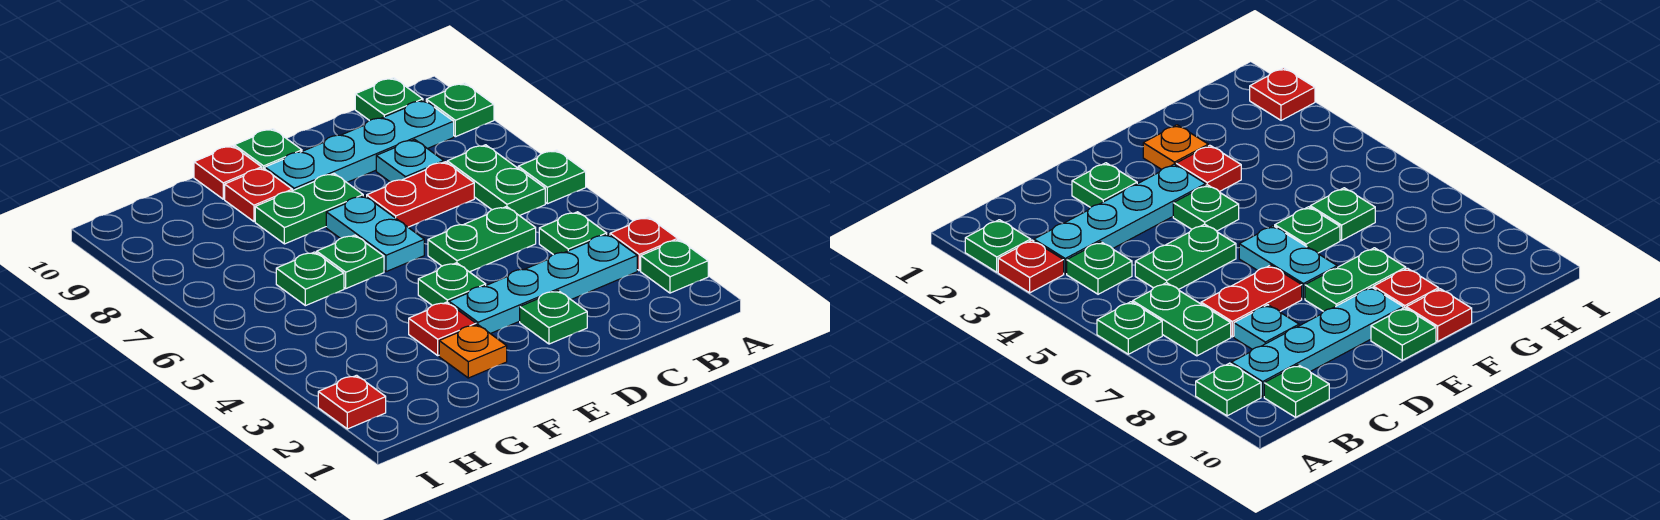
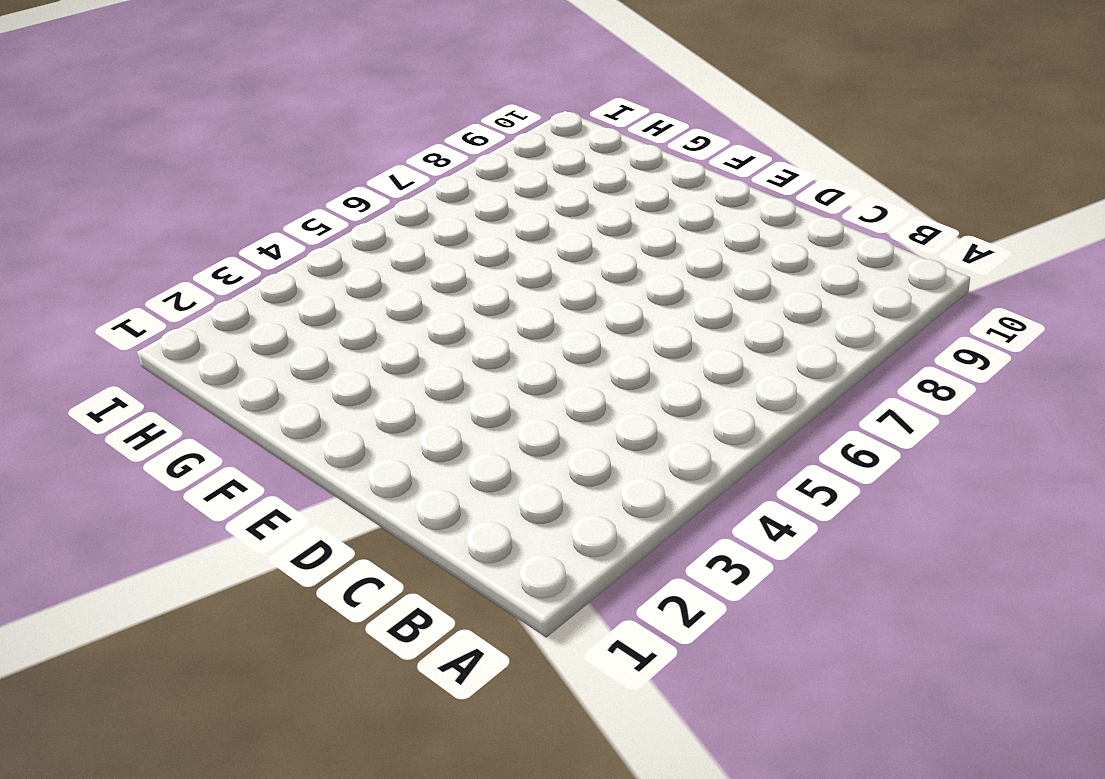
none -> green plate A2 level 1
none -> red plate A3 level 1
none -> green plate A6 level 1

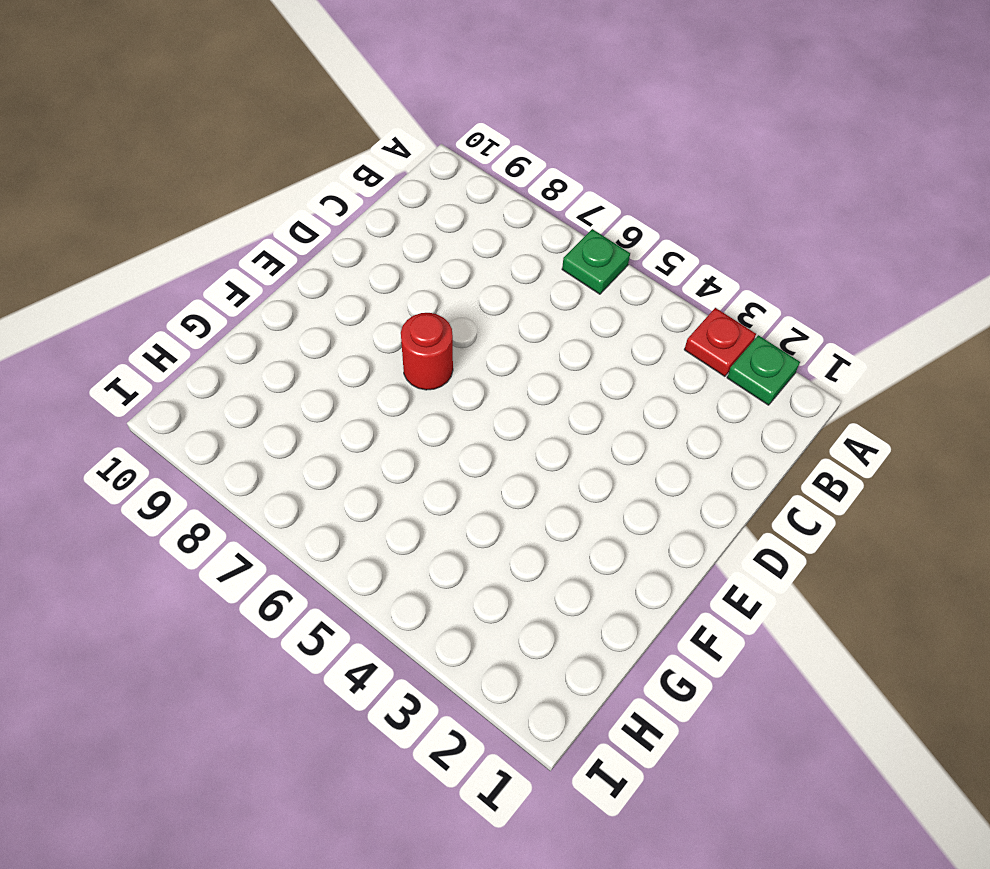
red round brick E7 level 1 -> cyan plate E6:E7 level 1
none -> green plate A9 level 1
none -> cyan plate B3:E3 level 1
none -> green plate B4 level 1

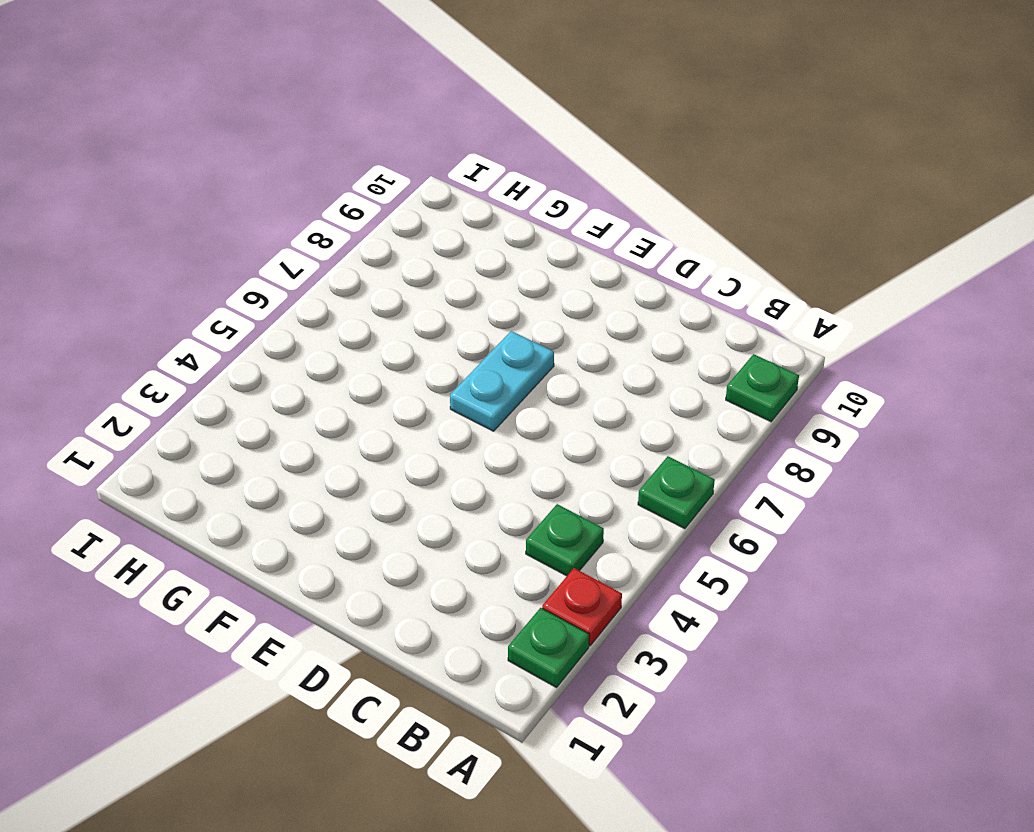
none -> cyan plate B3:E3 level 1
none -> green plate B6:B7 level 1
none -> cyan plate B9:E9 level 1

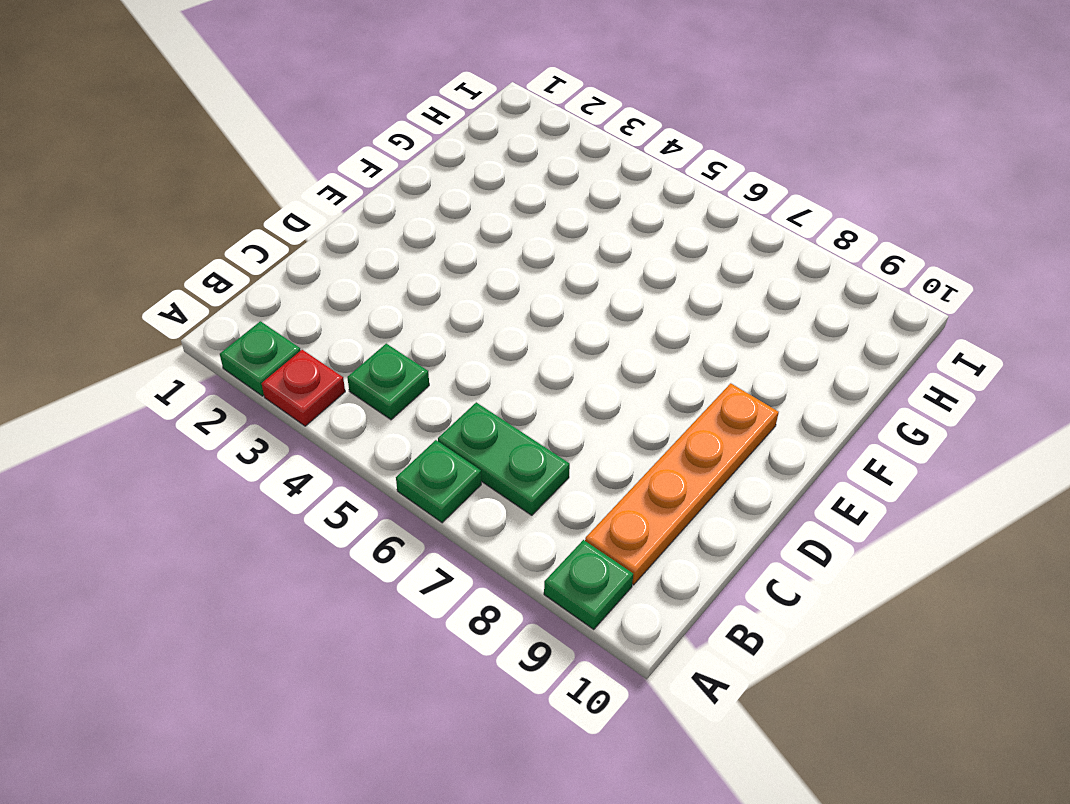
orange plate B9:E9 level 1 -> cyan plate B9:E9 level 1
none -> cyan plate B3:E3 level 1
none -> green plate B10 level 1
none -> green plate C5:D5 level 1

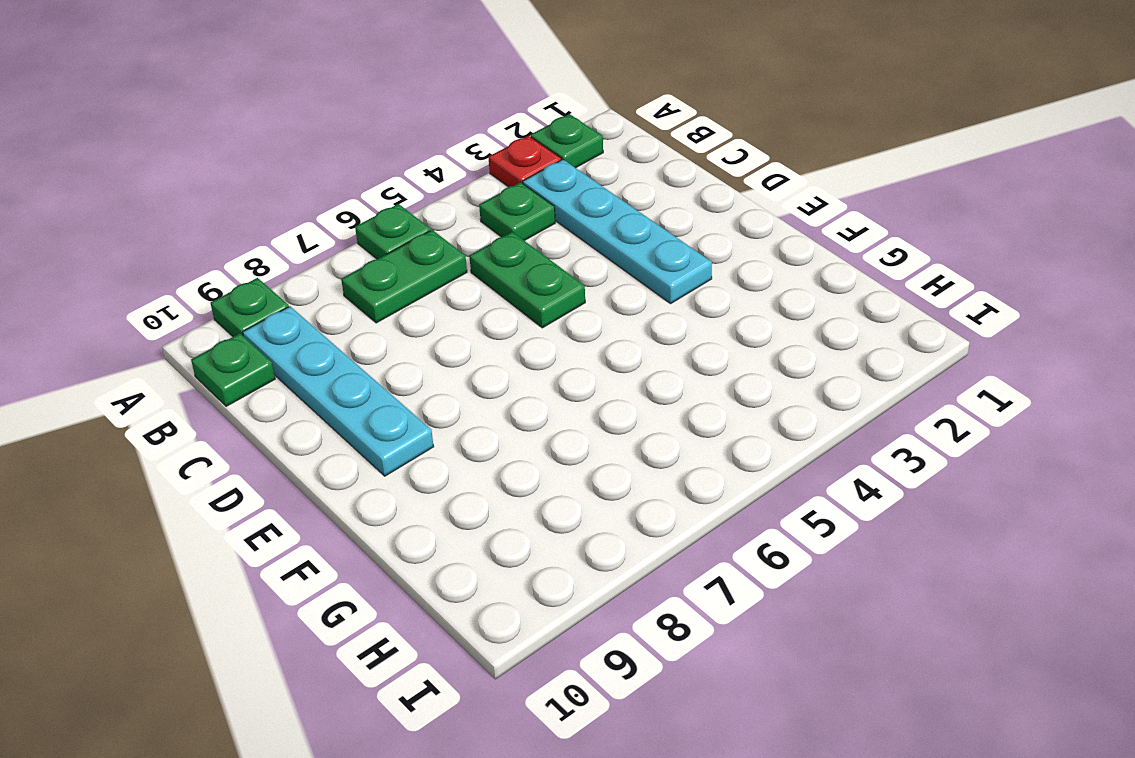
none -> red plate C7:D7 level 1
none -> cyan plate C8 level 1
none -> green plate D2 level 1

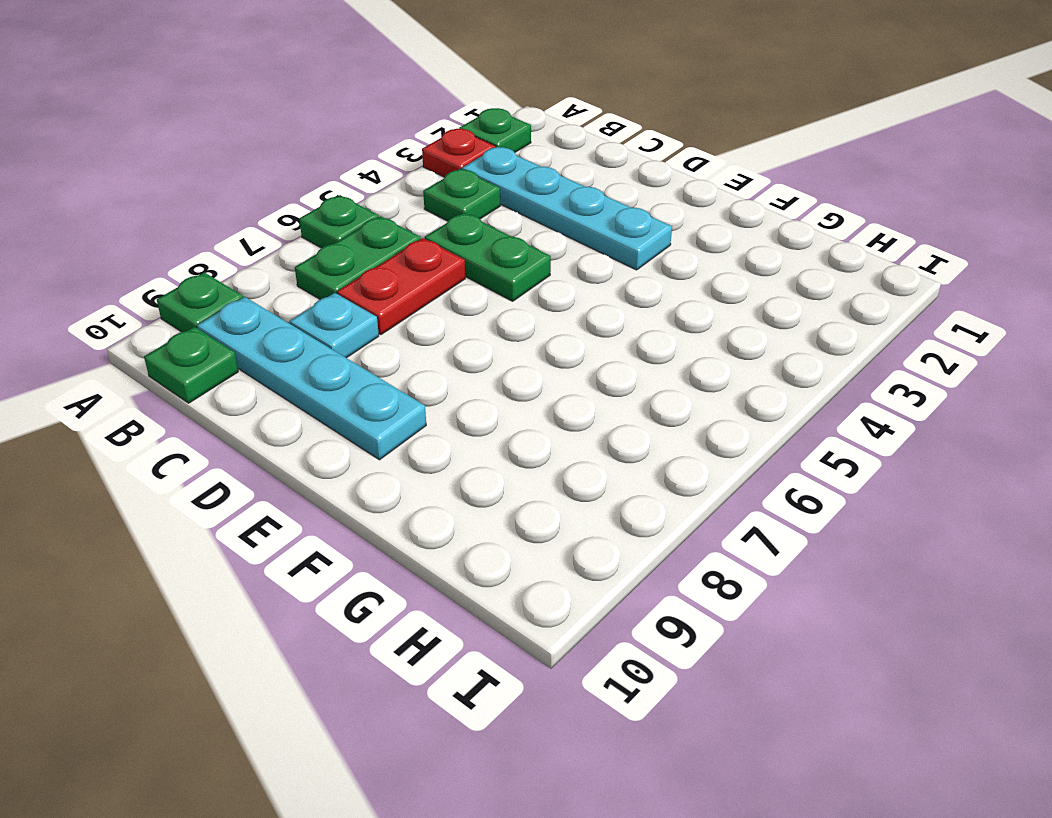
red plate C6:C7 level 1 -> red plate C7:D7 level 1
none -> green plate D2 level 1
none -> green plate E4 level 1
none -> cyan plate E6:E7 level 1

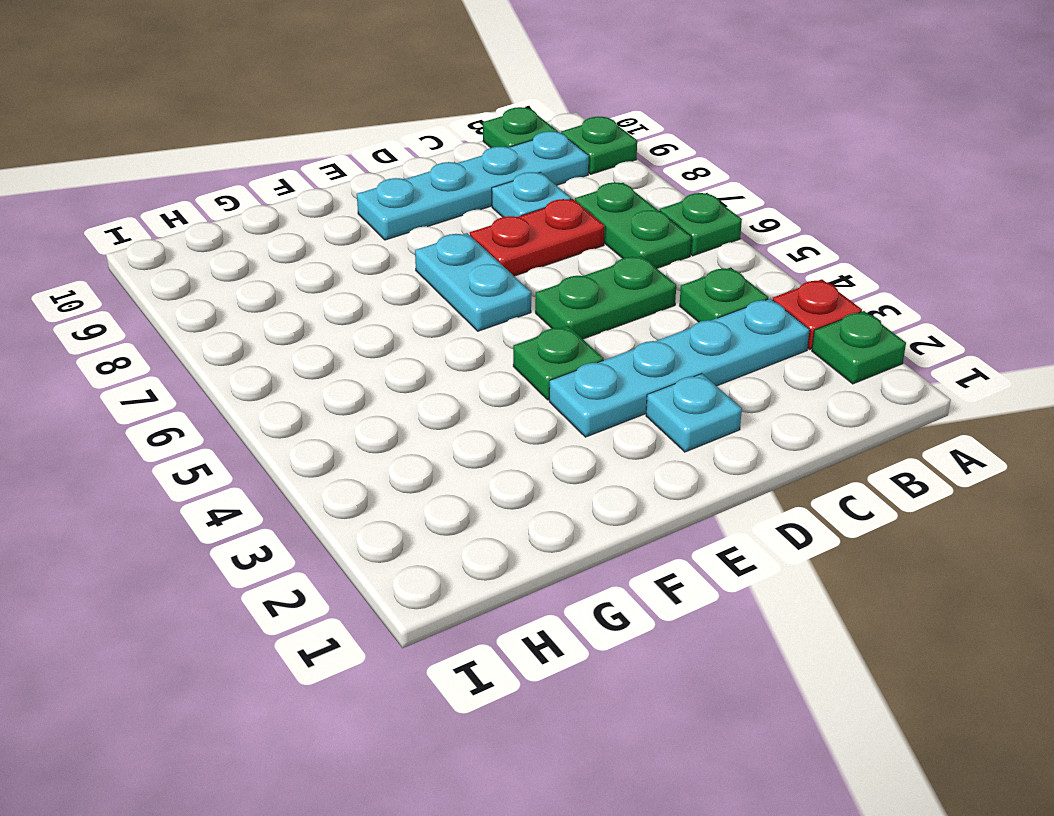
cyan plate D2 level 1 -> green plate D2 level 1
none -> green plate E8:F8 level 1
none -> green plate E10 level 1
none -> orange plate F2 level 1

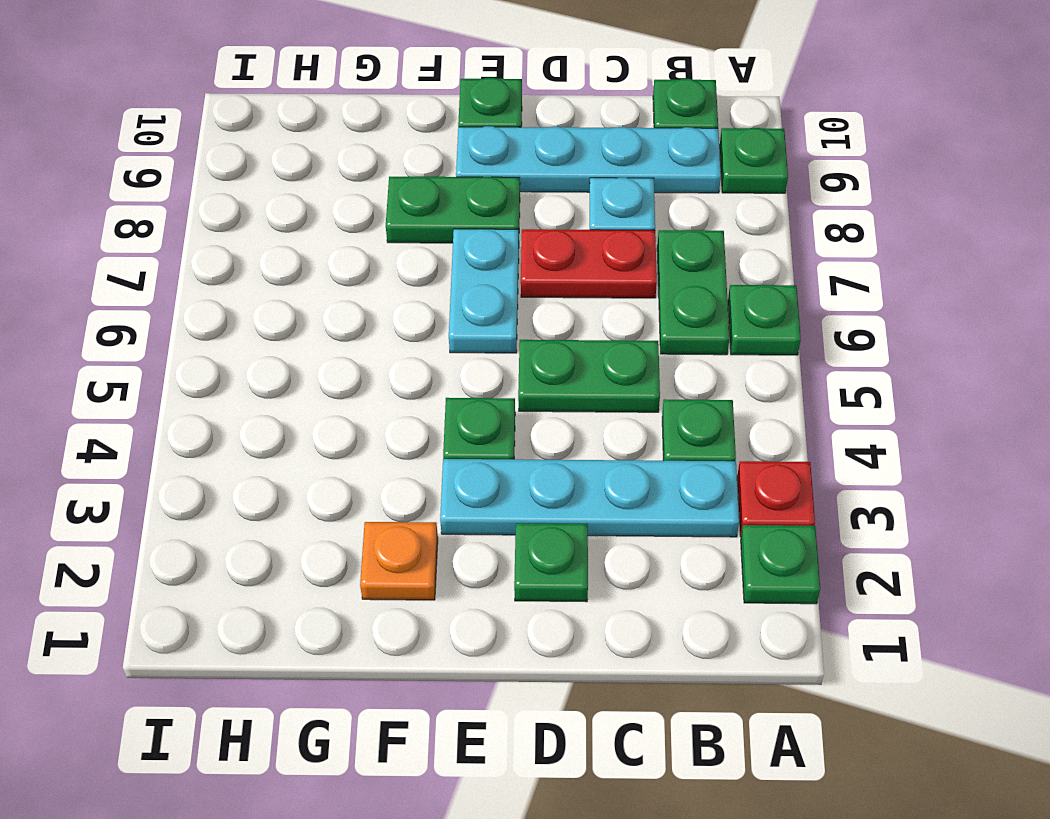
none -> red plate F3 level 1
none -> green plate F6 level 1
none -> red plate F9 level 1

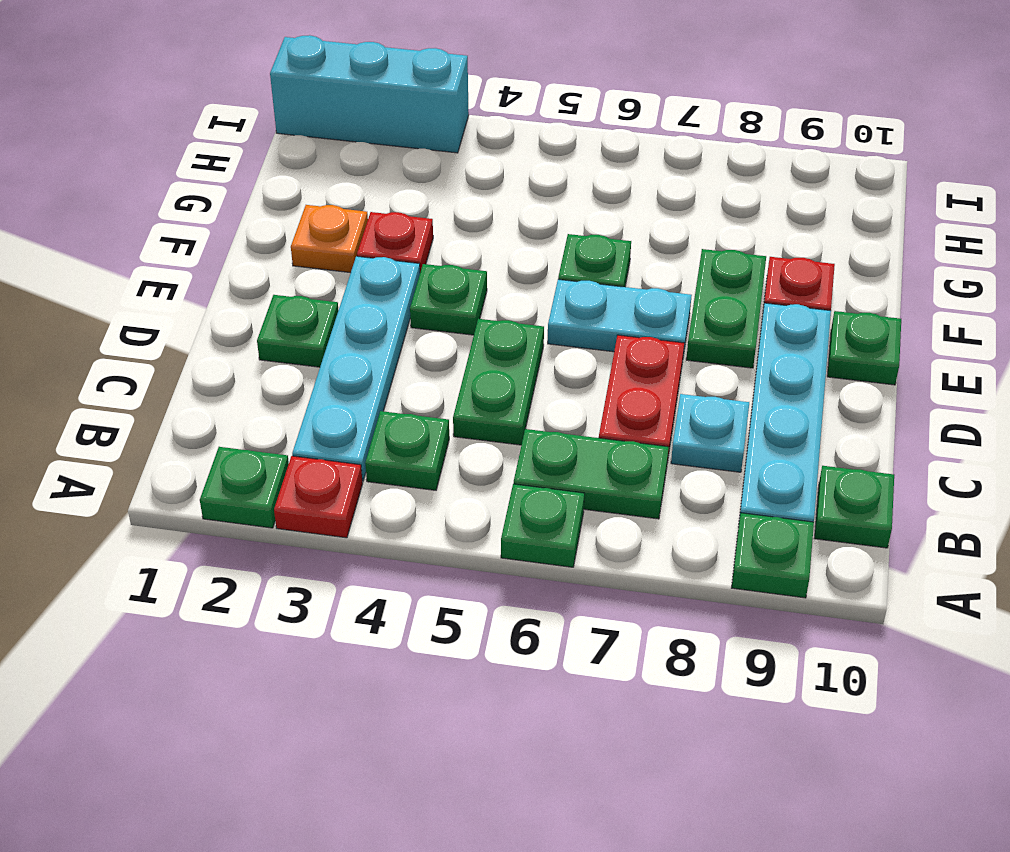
cyan brick I1:I3 level 1 -> red plate I2 level 1
none -> red plate F10 level 1
none -> green plate G6 level 1

